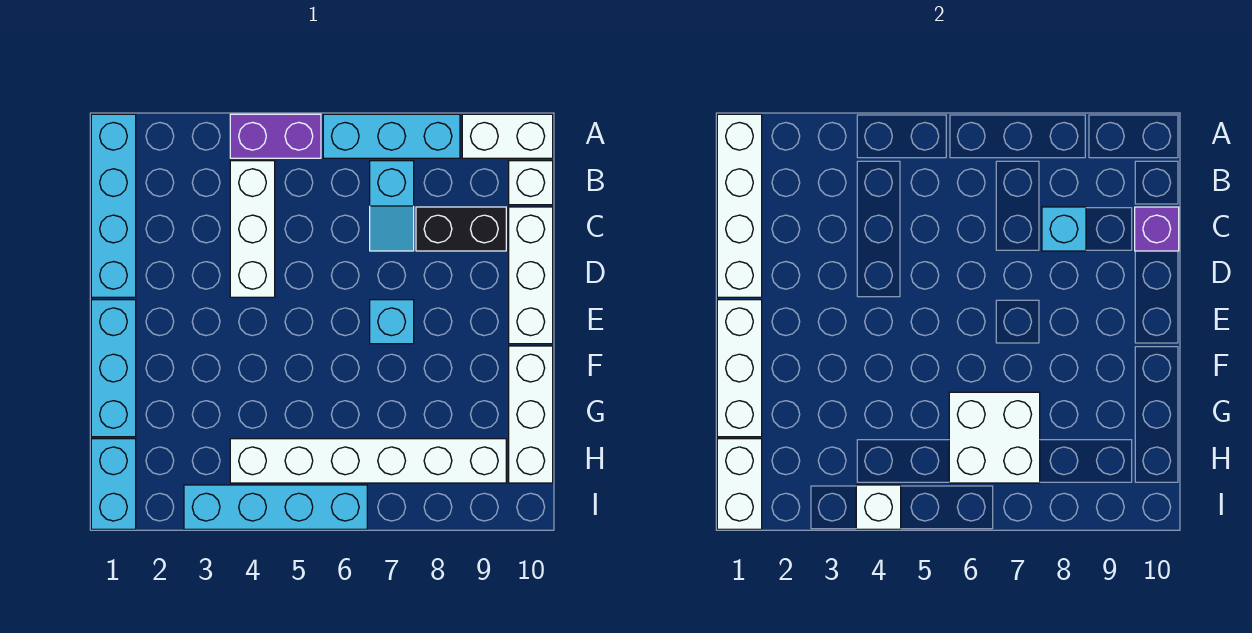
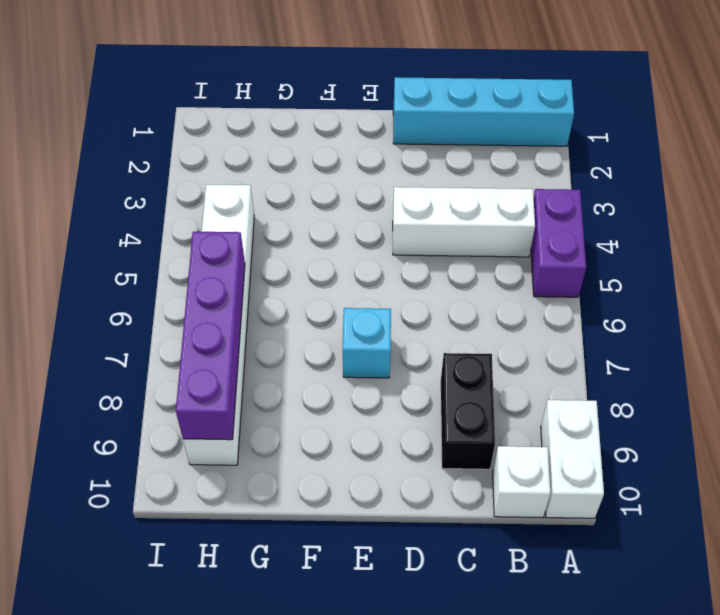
purple brick H6:H9 level 2 -> white brick G6:H7 level 2
none -> cyan brick A6:A8 level 1
none -> cyan slope B7:C7 level 1 top B
none -> white brick C10:E10 level 1

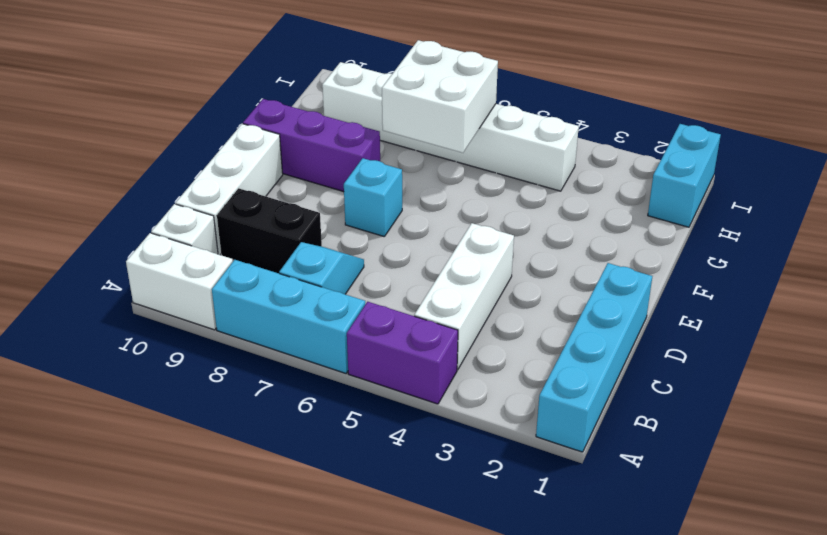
purple brick F8:F10 level 1 -> white brick F10:H10 level 1
none -> cyan brick E1:G1 level 1
none -> cyan brick I3:I6 level 1
none -> white brick A1:D1 level 2

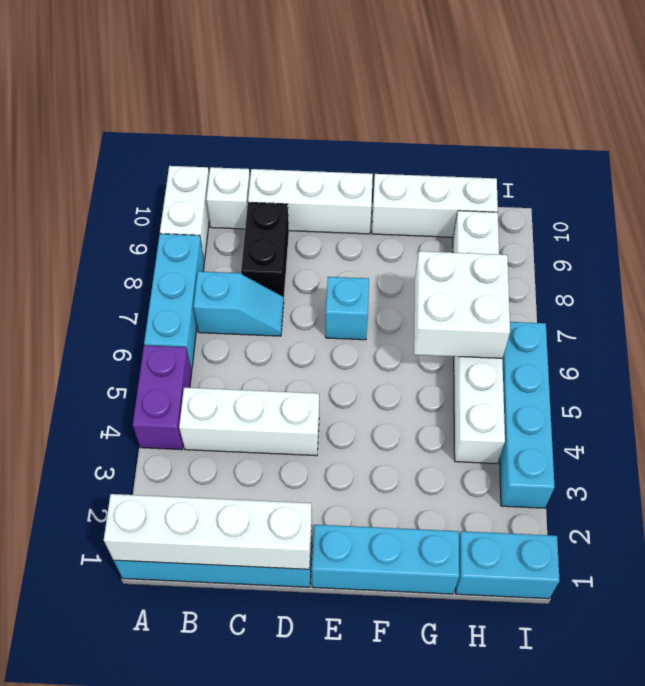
none -> cyan brick C8 level 2
none -> purple brick C10 level 2
none -> white brick E1:G1 level 2

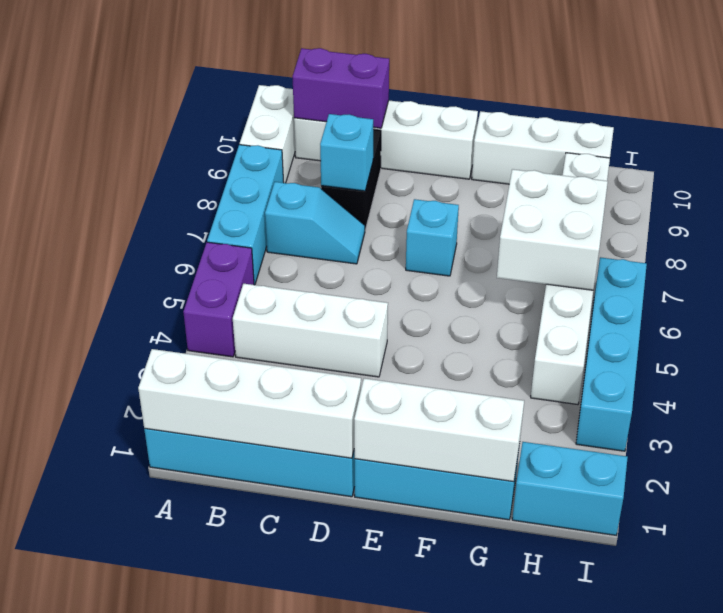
purple brick B10:C10 level 2 -> purple brick C10 level 2
none -> white brick H1:I1 level 2
none -> white brick I4 level 2

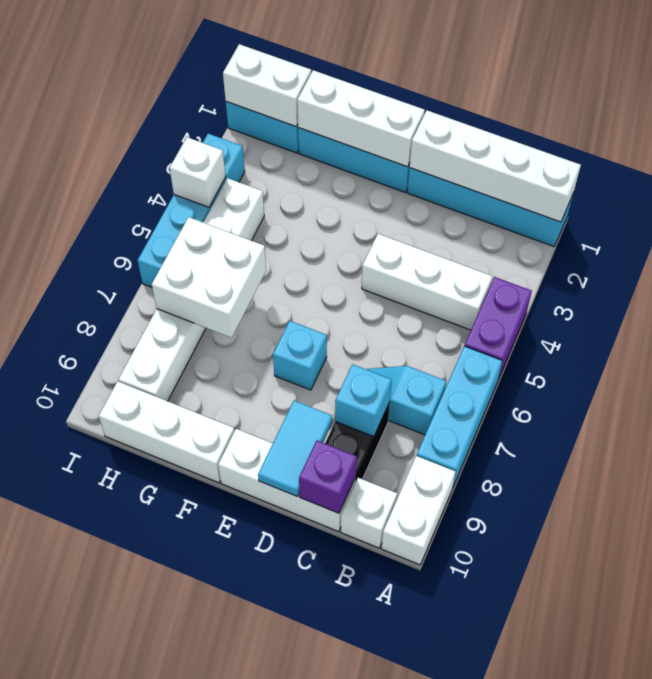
cyan tile D9:D10 level 2 -> none

